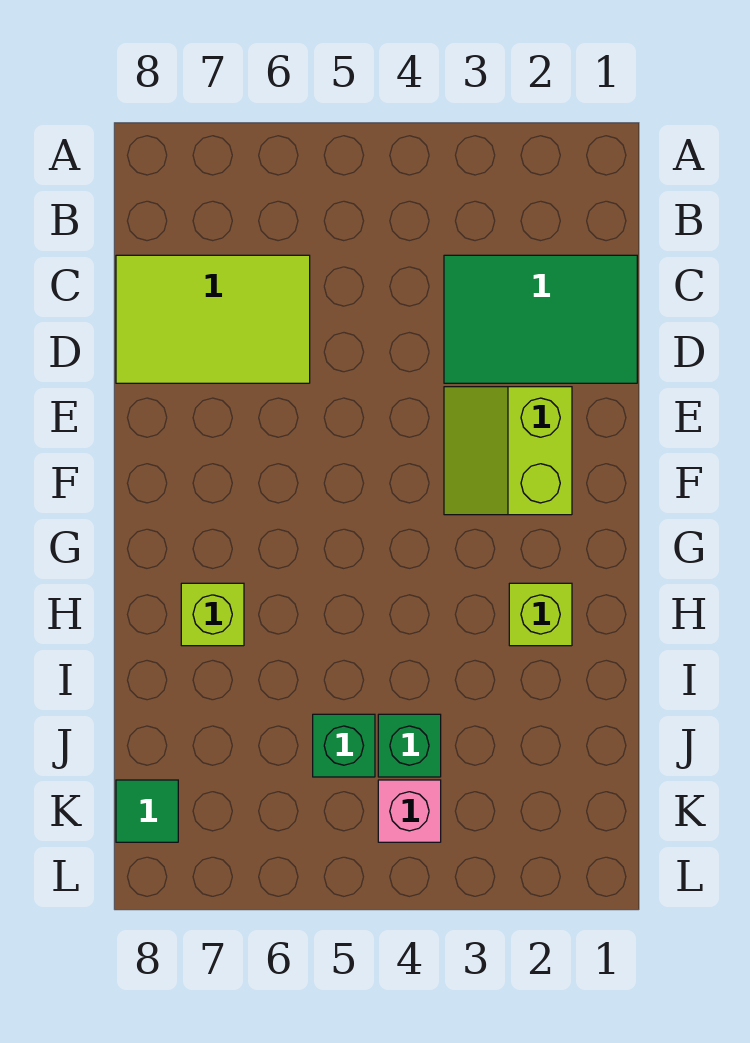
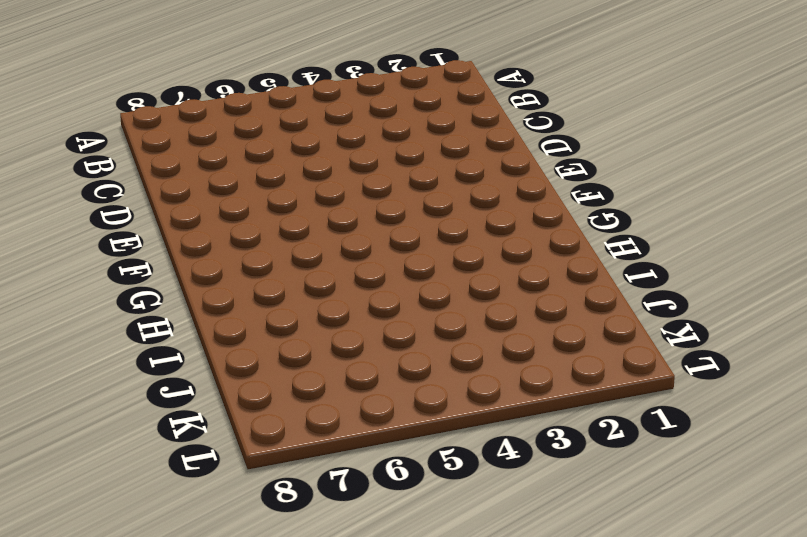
none -> green tile C1:D3 level 1
none -> lime tile C6:D8 level 1

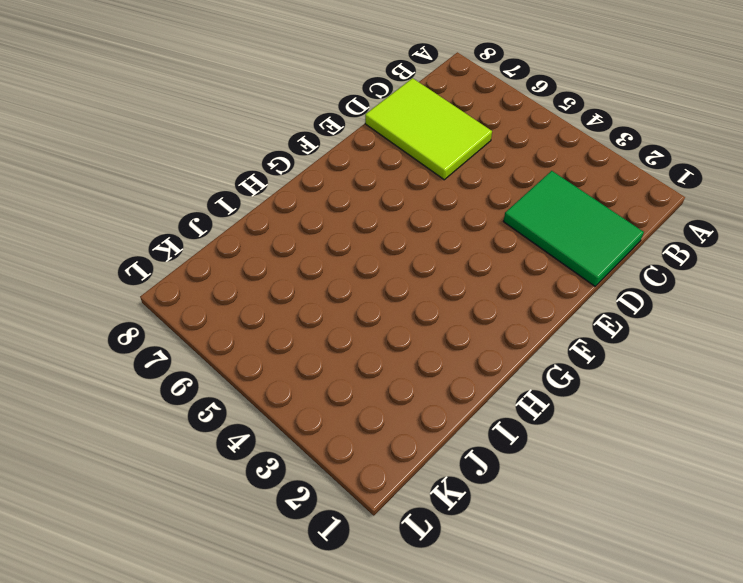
none -> lime slope E2:F3 level 1 top 2
none -> lime brick H2 level 1

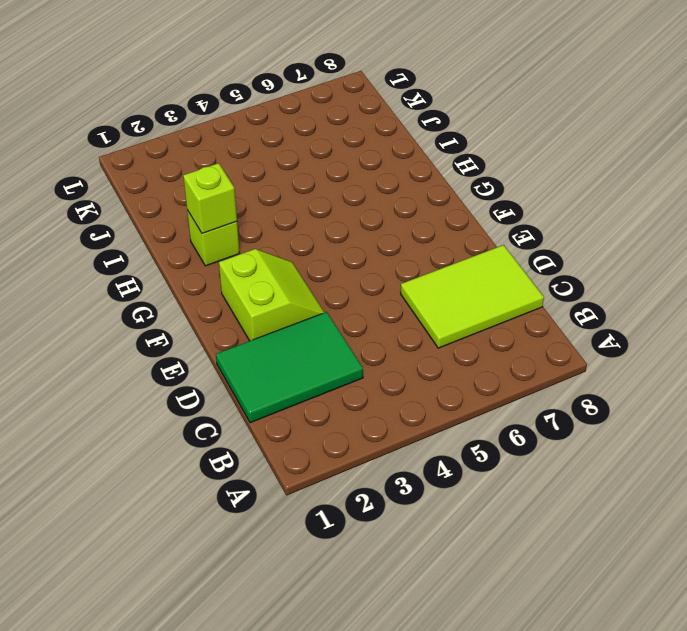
lime brick H2 level 2 -> lime brick H7 level 1
none -> green brick J4 level 1
none -> green brick J5 level 1

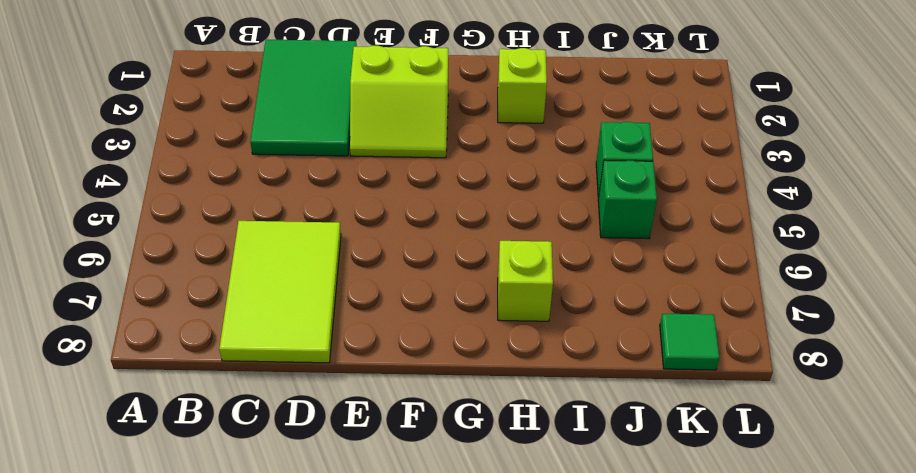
none -> pink brick K4 level 1

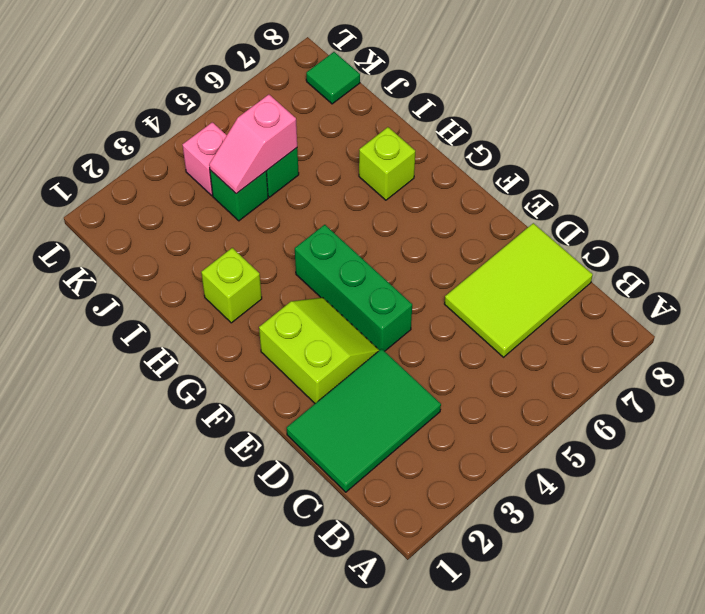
green brick E4:G4 level 1 -> none
pink slope J4:J5 level 2 top 5 -> none

